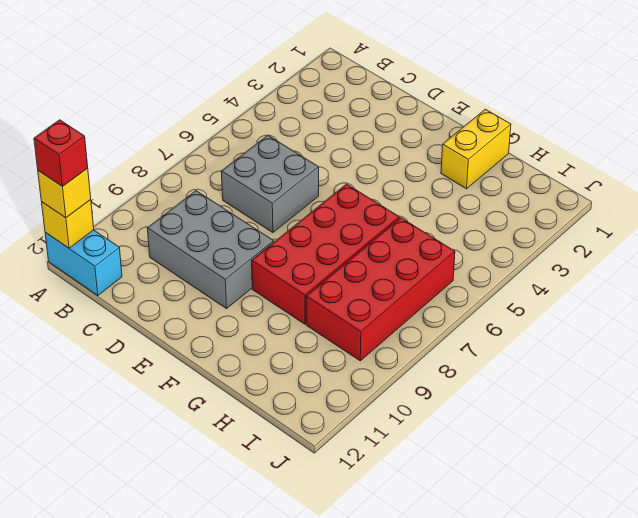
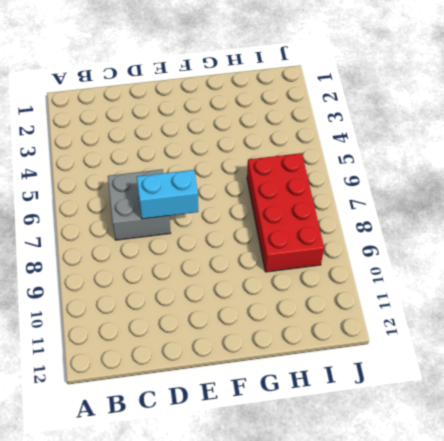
cyan brick D7:E7 level 2 -> cyan brick A12:B12 level 1
none -> grey brick C9:E10 level 1
none -> red brick F6:G9 level 1

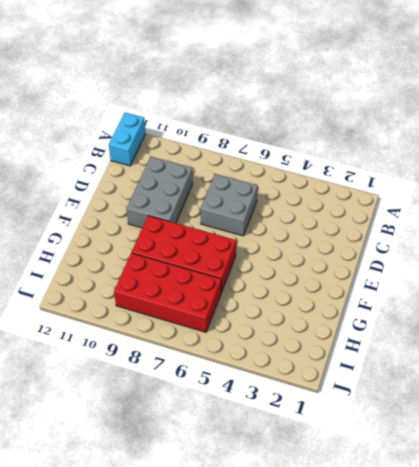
none -> yellow brick G1:G2 level 1
none -> yellow brick A12 level 2

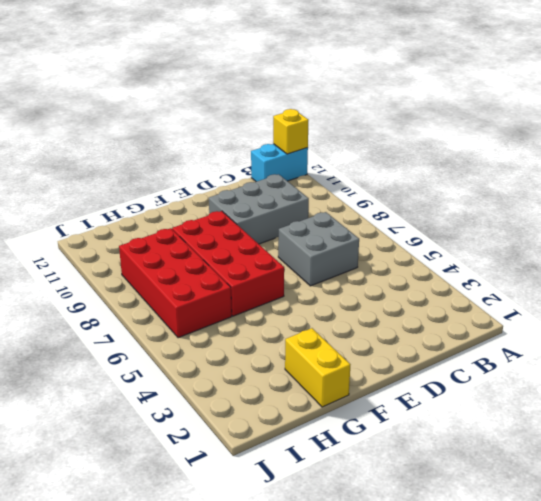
none -> yellow brick A12 level 3
none -> red brick A12 level 4

